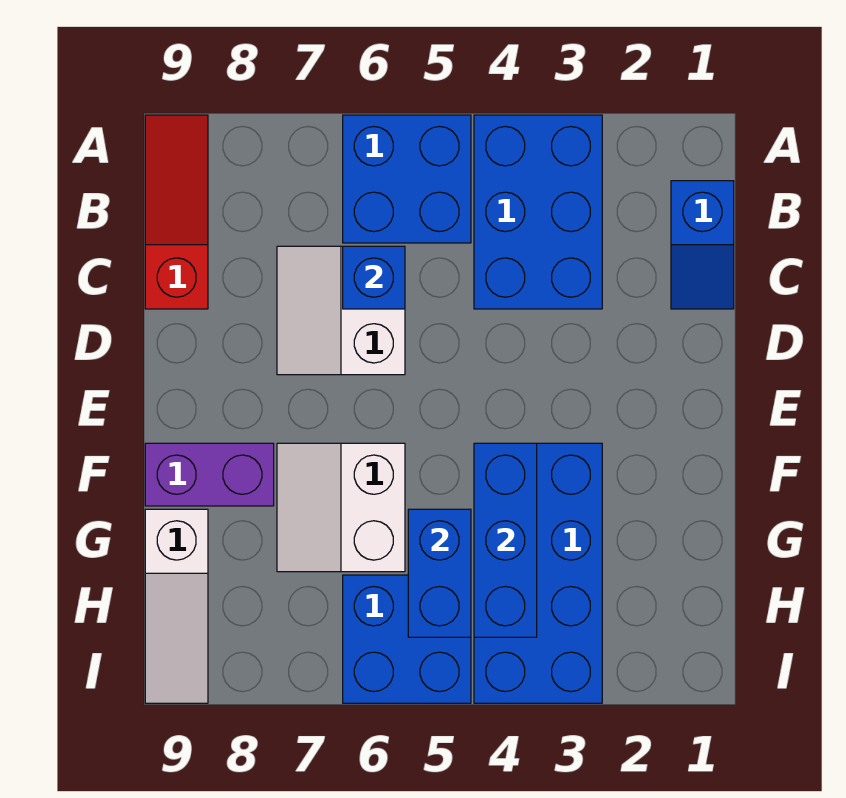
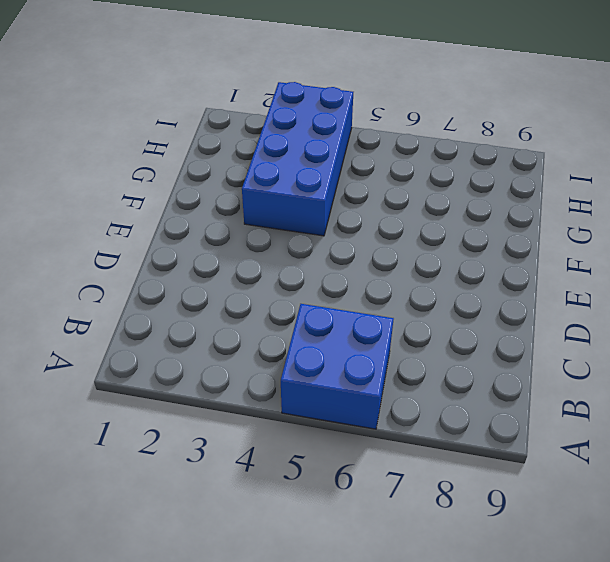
none -> blue brick A3:C4 level 1
none -> red slope A9:C9 level 1 top C
none -> blue slope B1:C1 level 1 top B

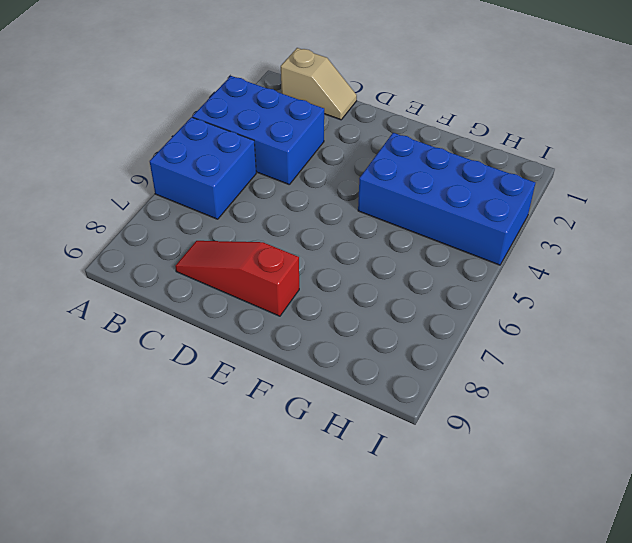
tan slope B1:C1 level 1 top B -> blue slope B1:C1 level 1 top B
red slope C8:E8 level 1 top E -> red slope A9:C9 level 1 top C
none -> white slope C6:D7 level 1 top 6
none -> white slope F6:G7 level 1 top 6
none -> purple brick F8:F9 level 1

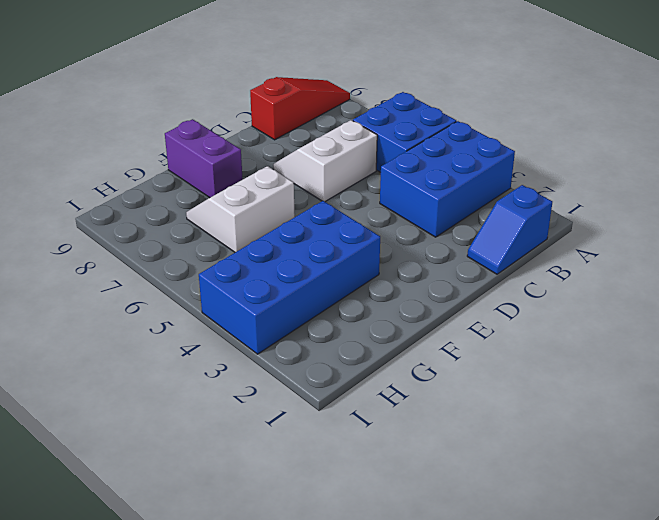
none -> white slope G9:I9 level 1 top G
none -> blue brick H5:I6 level 1
none -> blue brick C6 level 2

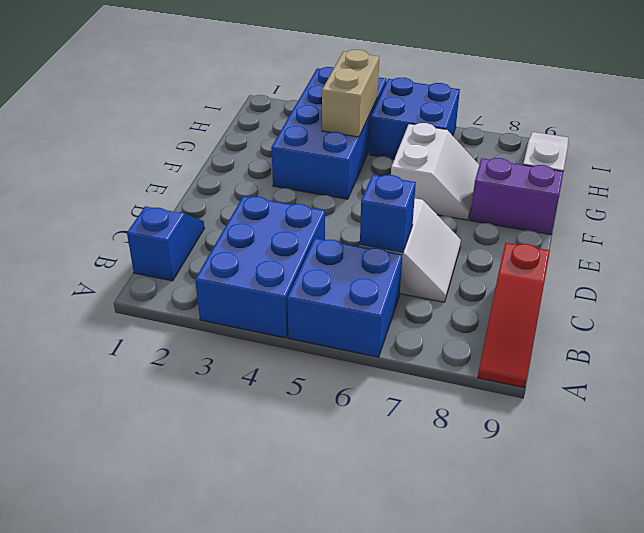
tan brick G4:H4 level 2 -> blue brick F4:H4 level 2
none -> blue brick G5:H5 level 2

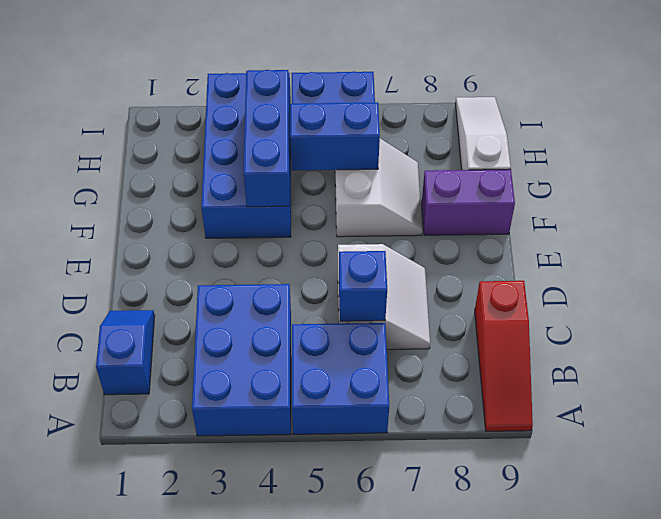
blue brick G5:G6 level 2 -> blue brick G5:H5 level 2

